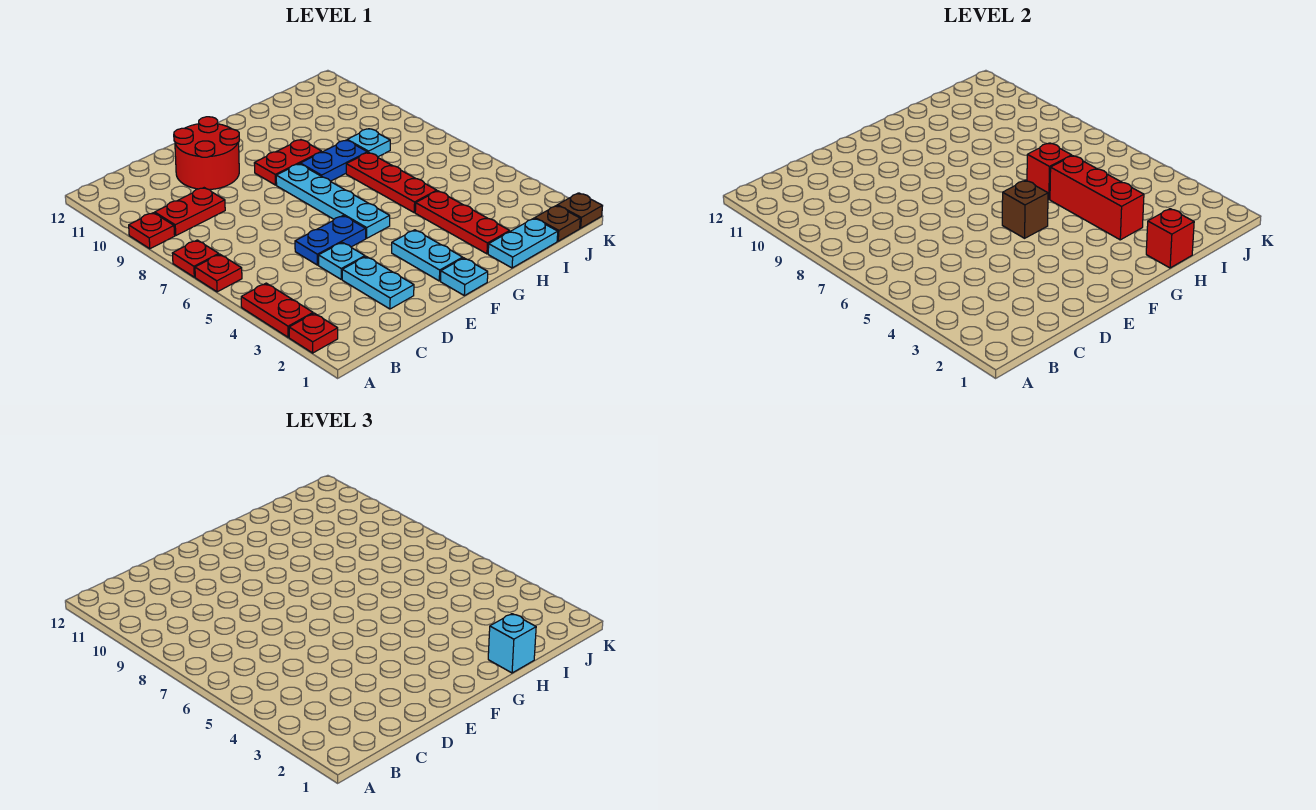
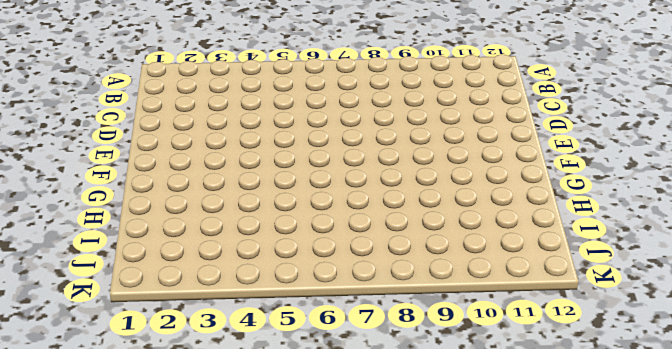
none -> red plate A2 level 1
none -> red plate A3:A4 level 1
none -> red plate A6 level 1

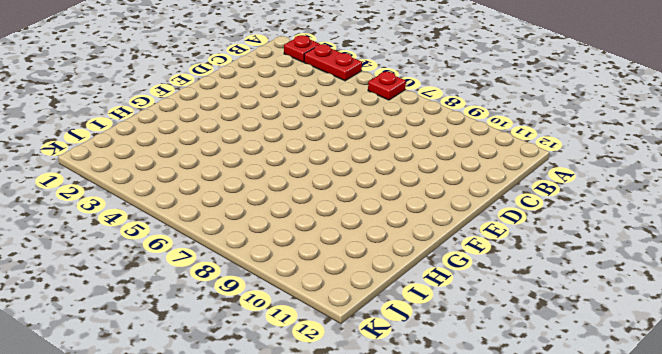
none -> red plate A7 level 1
none -> red plate A9 level 1
none -> red plate B9:C9 level 1

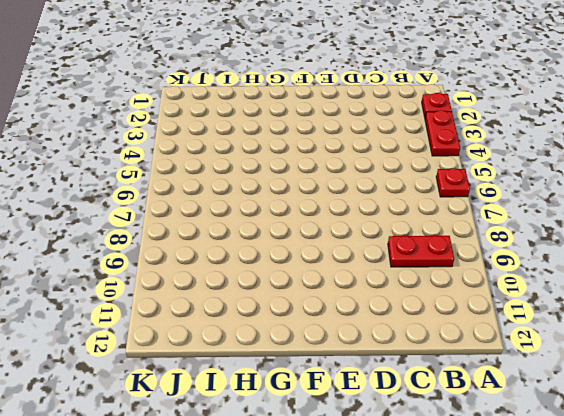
none -> red plate A7 level 1
none -> red plate A9 level 1
none -> cyan plate D2:D3 level 1

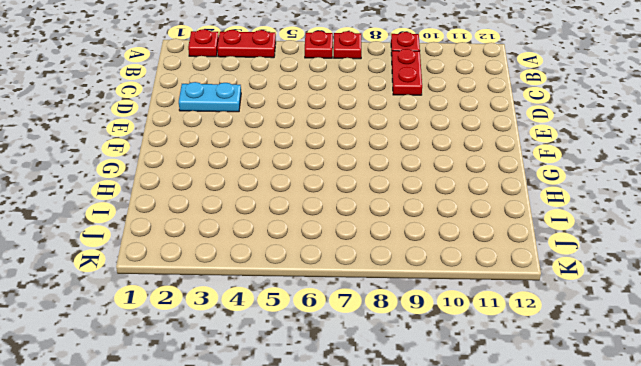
none -> cyan plate D4 level 1
none -> blue plate D5:E5 level 1
none -> red round brick D10:E11 level 1

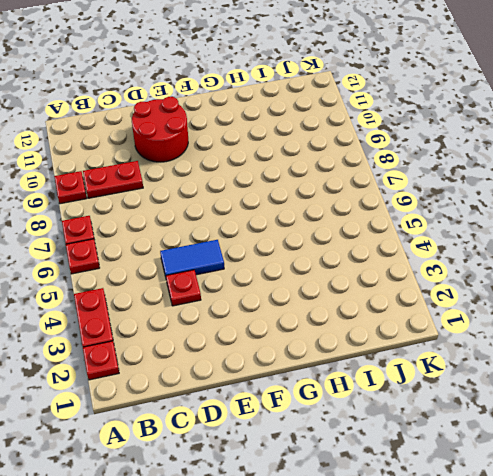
red plate D4 level 1 -> cyan plate D4 level 1
blue tile D5:E5 level 1 -> blue plate D5:E5 level 1
none -> cyan plate D2:D3 level 1
none -> cyan plate F1 level 1
none -> cyan plate F2:F3 level 1

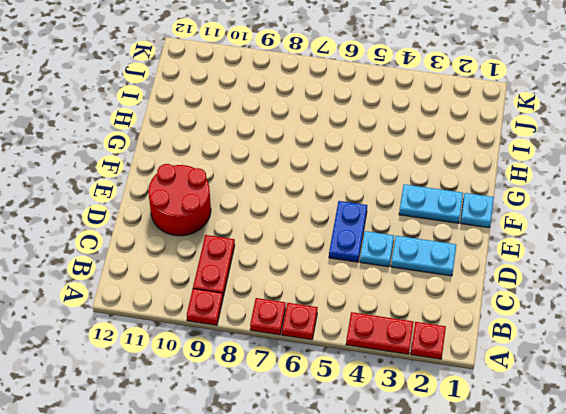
none -> cyan plate F5:F8 level 1
none -> red plate F9:G9 level 1
none -> blue plate G8:H8 level 1

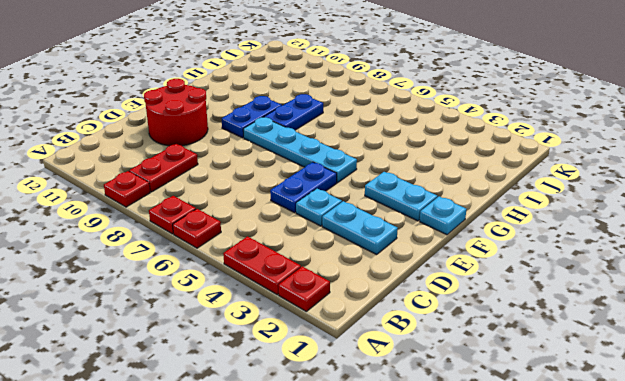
blue plate F9:G9 level 1 -> red plate F9:G9 level 1
none -> cyan plate H1:I1 level 1
none -> red plate H2:H4 level 1
none -> red plate H5:H7 level 1

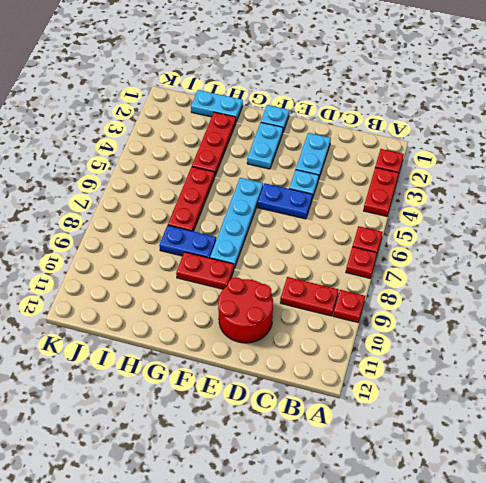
none -> cyan plate I8 level 1
none -> brown plate J1 level 1
none -> brown plate K1 level 1

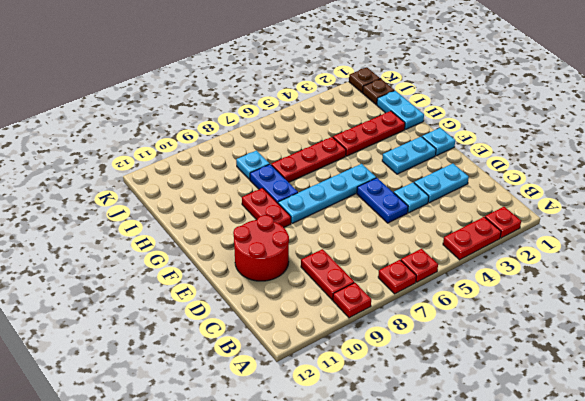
none -> brown brick F5 level 2
none -> red brick H1 level 2
none -> red brick H3:H5 level 2

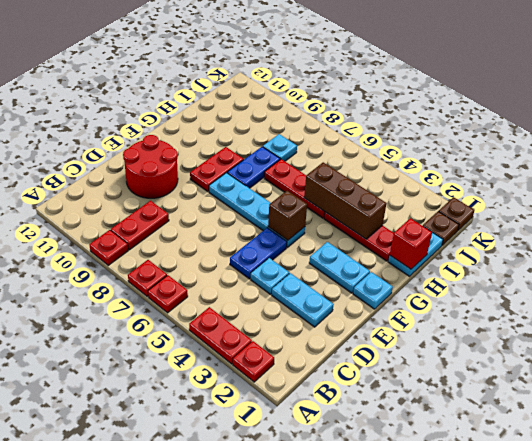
brown brick H3:H5 level 2 -> red brick H3:H5 level 2
none -> red brick H6 level 2
none -> cyan brick H1 level 3

